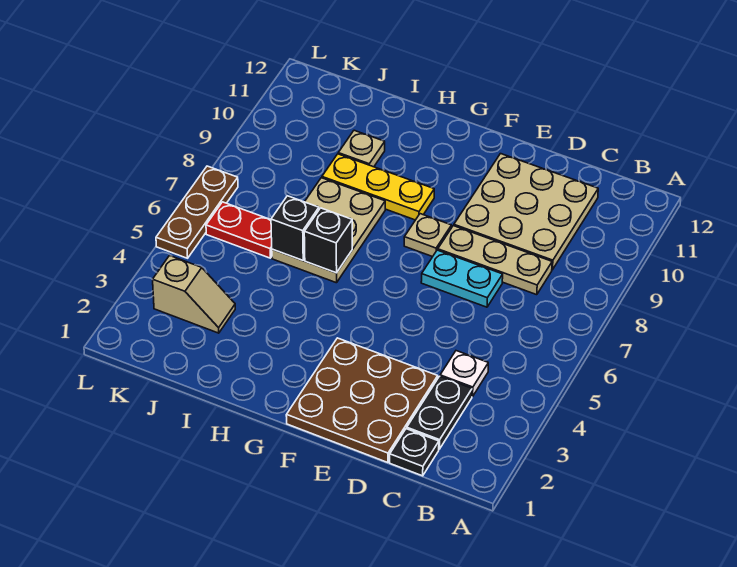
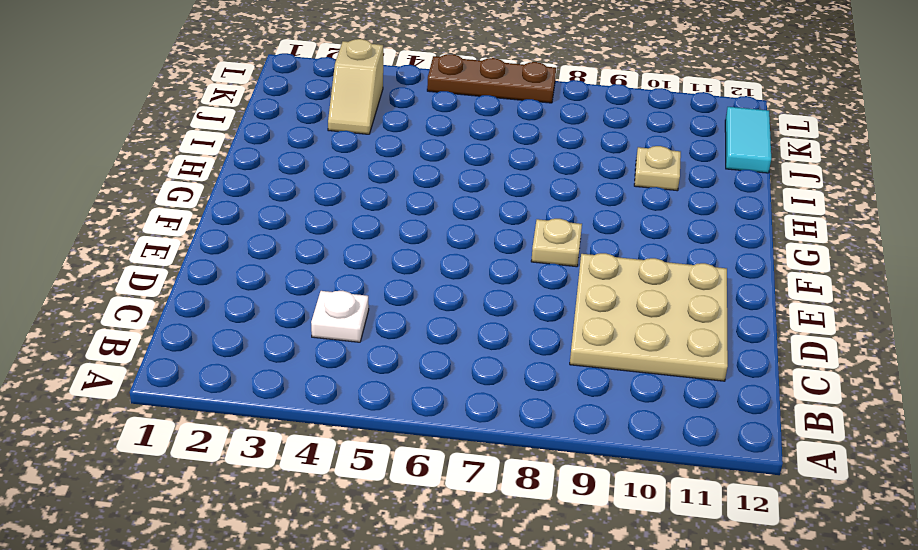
cyan tile J12:K12 level 1 -> none
none -> black plate C1 level 1
none -> black plate C2:C3 level 1
none -> tan plate C8:E8 level 1

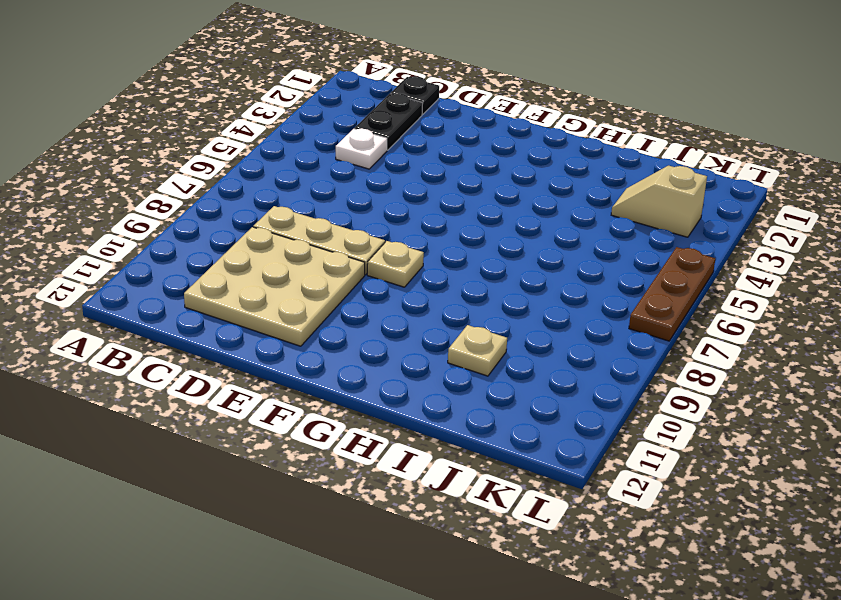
none -> brown plate D1:F3 level 1
none -> cyan plate D7:E7 level 1
none -> yellow plate G9:I9 level 1

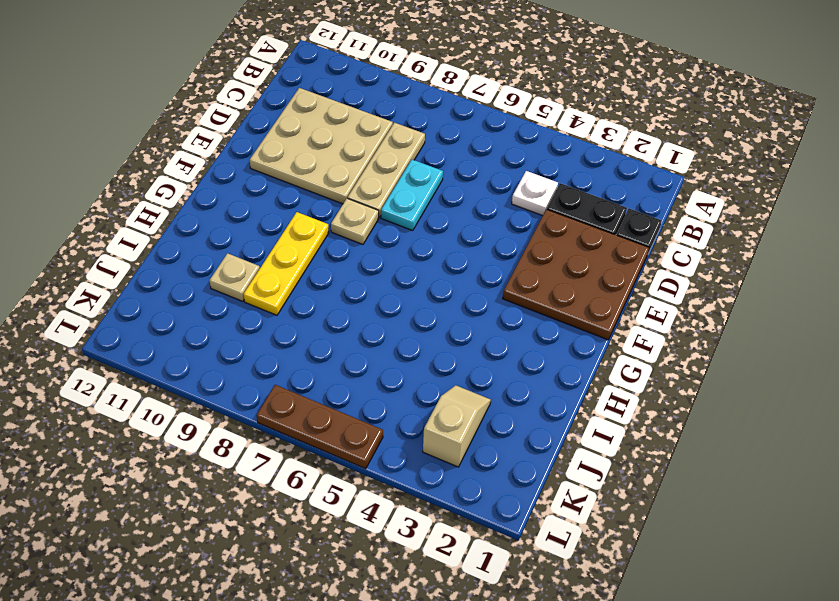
none -> tan plate H6:I8 level 1
none -> red plate J6:K6 level 1
none -> black brick H6 level 2

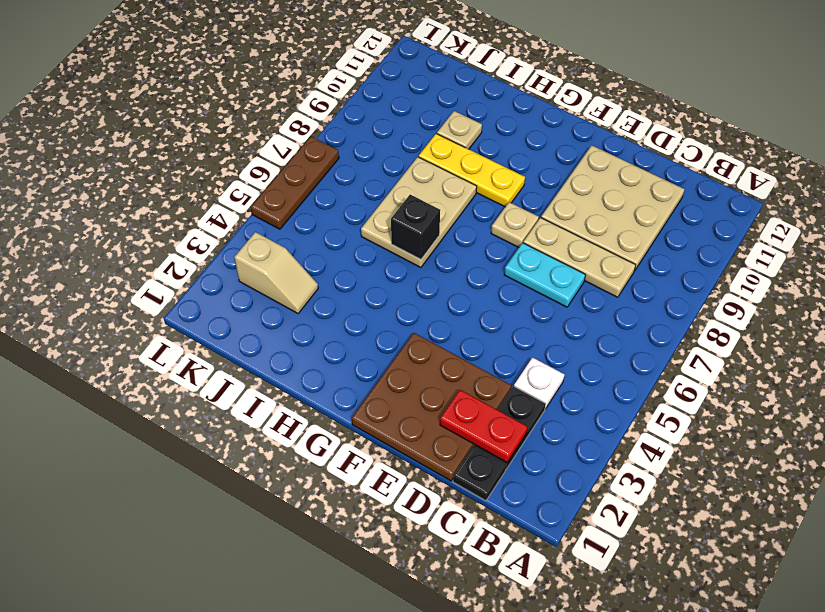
red plate C2:D2 level 2 -> red plate J6:K6 level 1
none -> black brick I6 level 2

